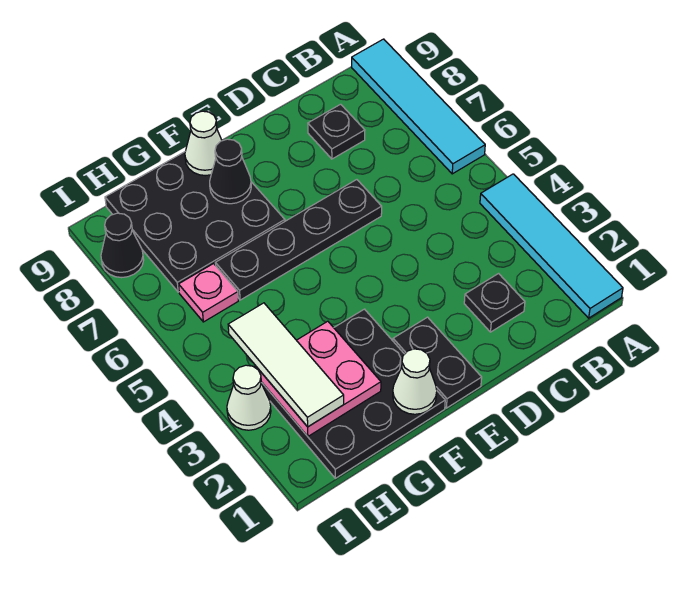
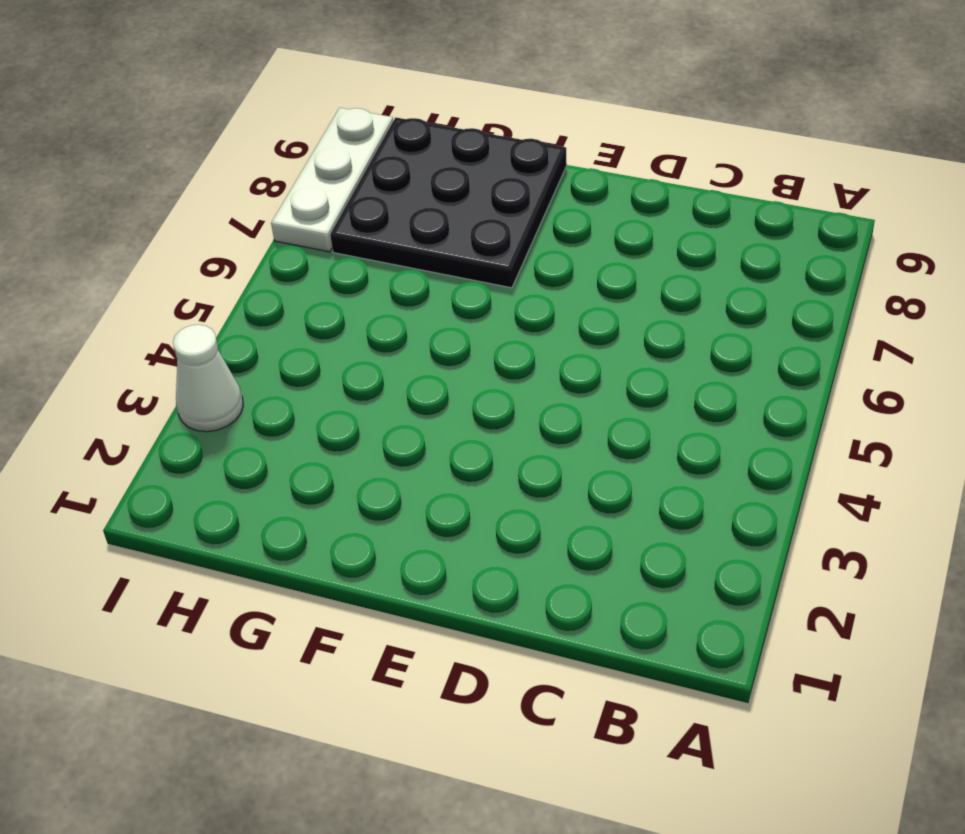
white plate I7:I9 level 1 -> black cone I8 level 1
none -> cyan tile A1:A4 level 1
none -> cyan tile A6:A9 level 1
none -> black plate C2 level 1

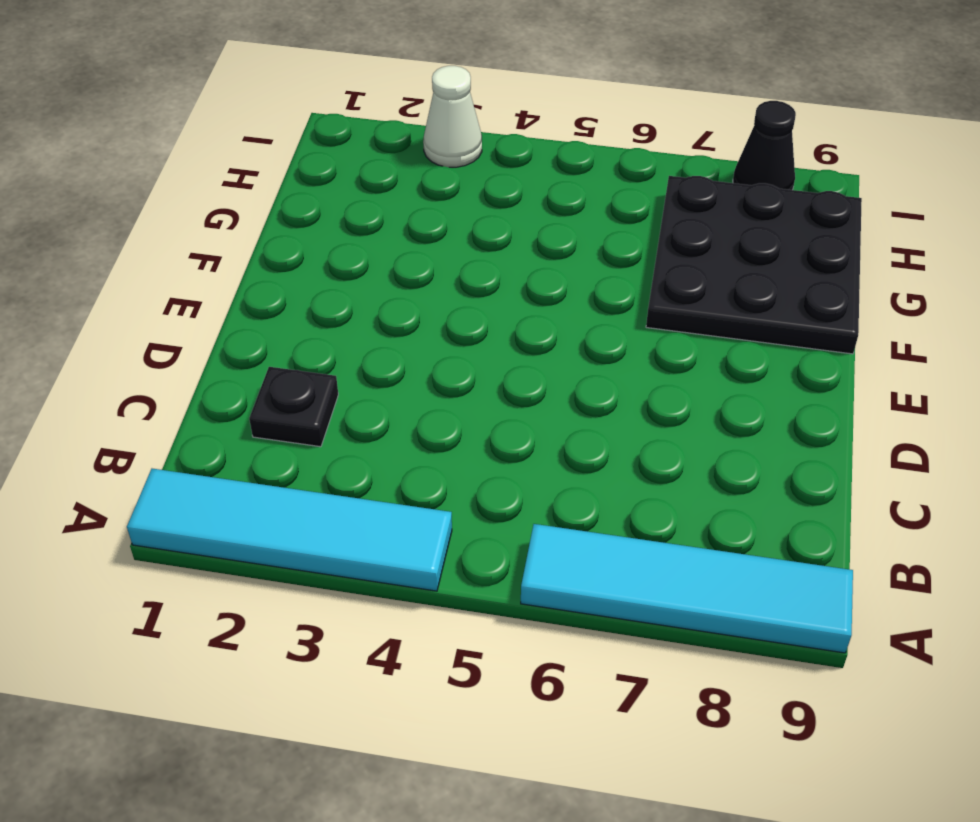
none -> black plate C8 level 1
none -> black plate D6:G6 level 1
none -> black plate E1:E2 level 1

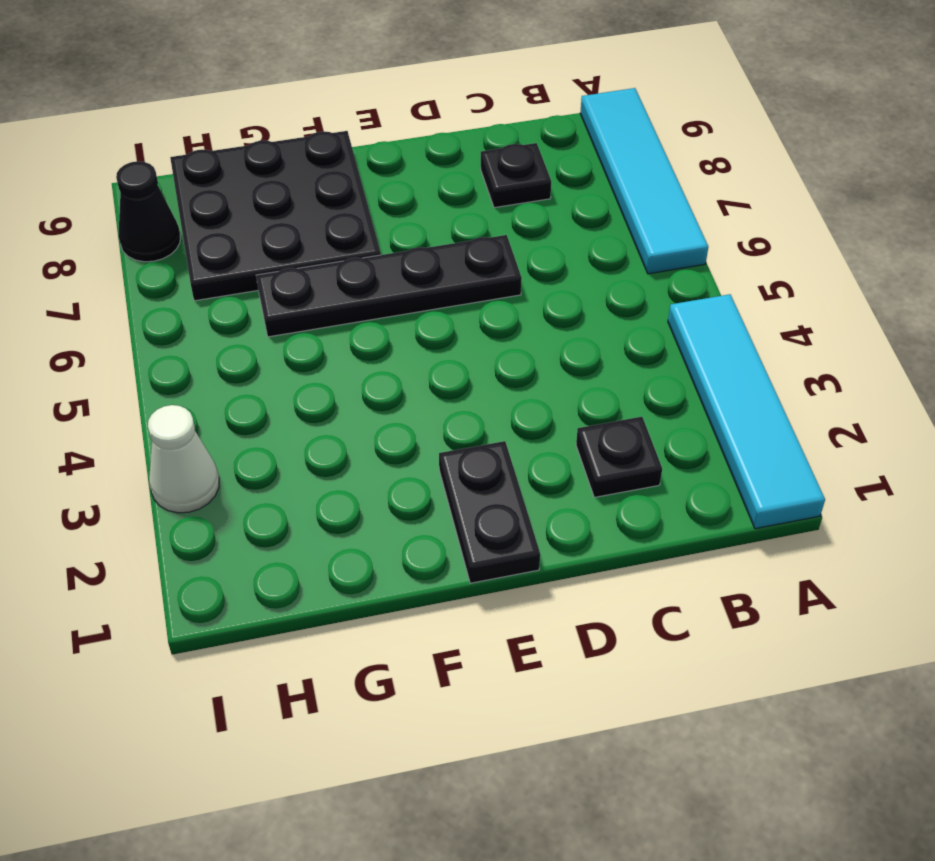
none -> black plate F1:H3 level 1
none -> pink plate H6 level 1
none -> white cone F1 level 2

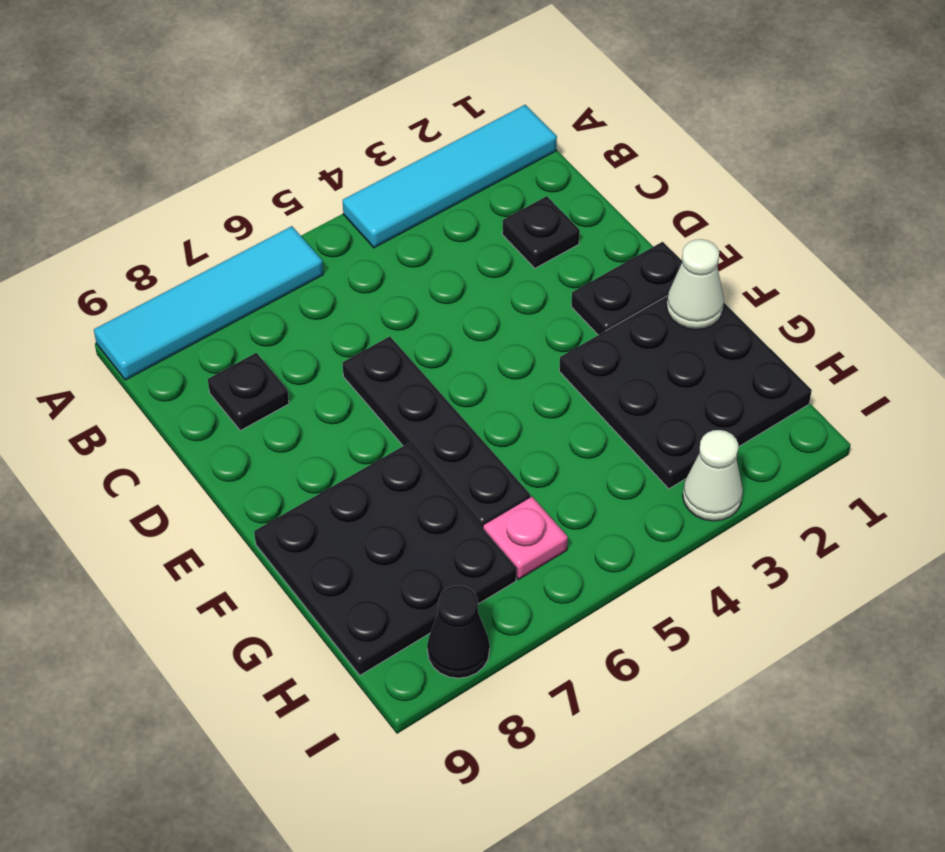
none -> black cone F8 level 2
none -> white cone F9 level 2
none -> pink plate G2:H3 level 2

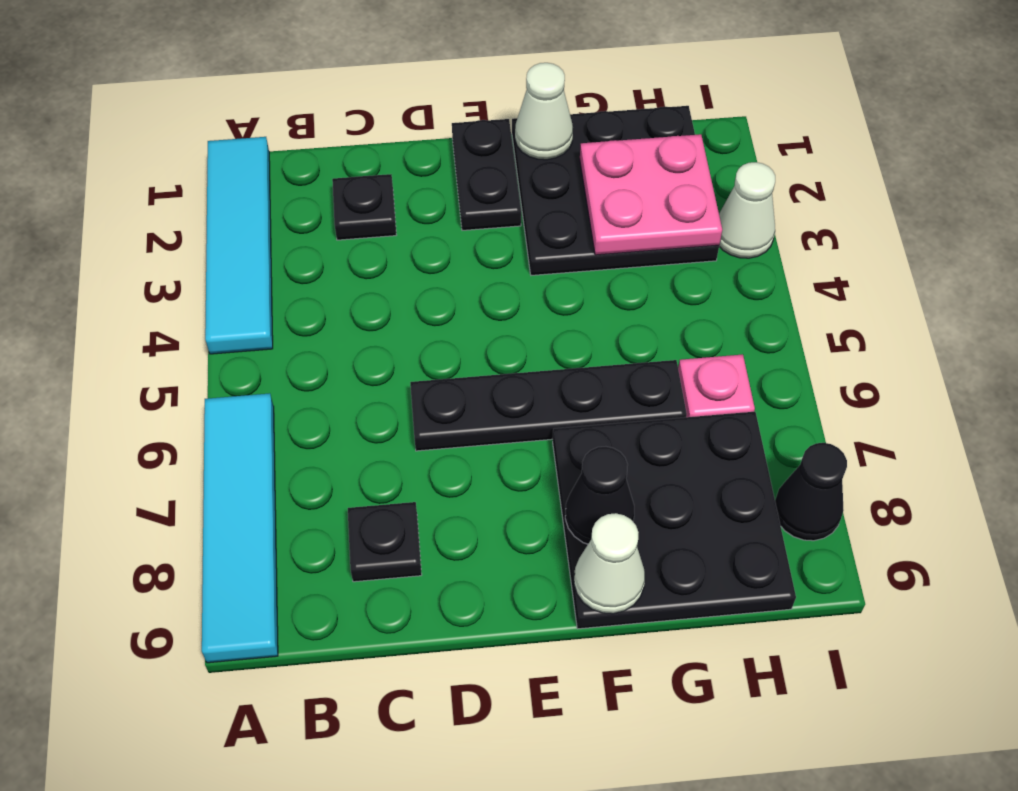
none -> white tile H2:H4 level 3

